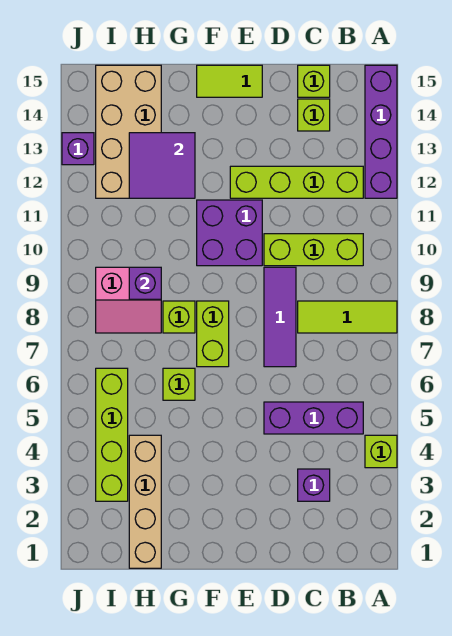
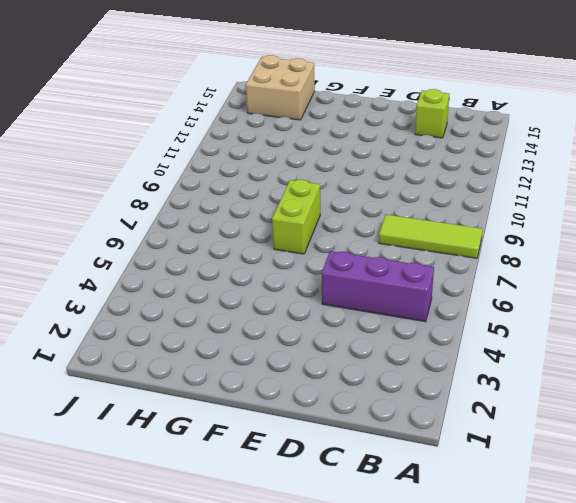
tan brick H14:I15 level 1 -> tan brick H12:I15 level 1
none -> lime brick A4 level 1
none -> purple brick A12:A15 level 1
none -> lime brick B10:D10 level 1

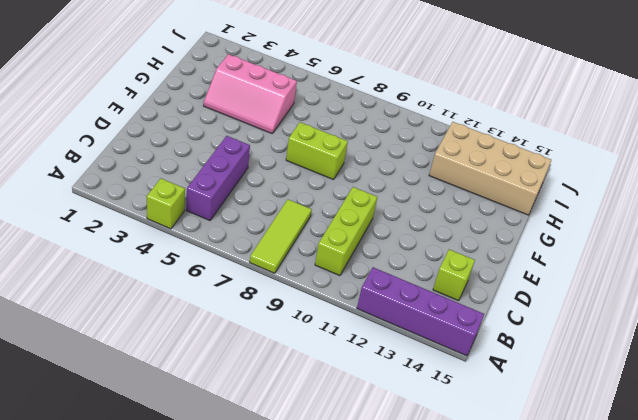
pink slope G3:H5 level 1 top H -> tan brick H1:H4 level 1
none -> lime brick B12:E12 level 1
none -> purple brick C3 level 1
none -> lime brick C15 level 1

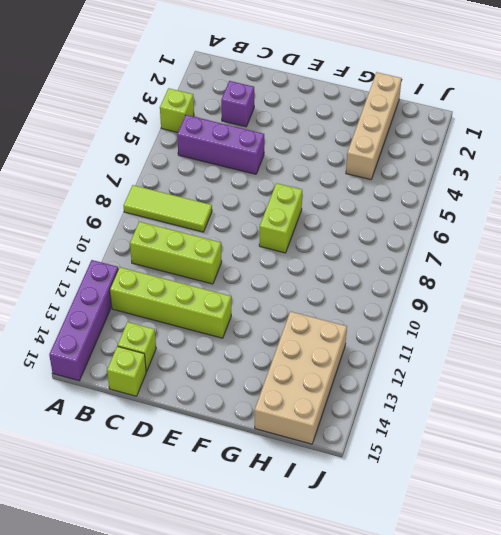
none -> purple tile D7:D9 level 1
none -> purple brick E10:F11 level 1
none -> lime tile E15:F15 level 1

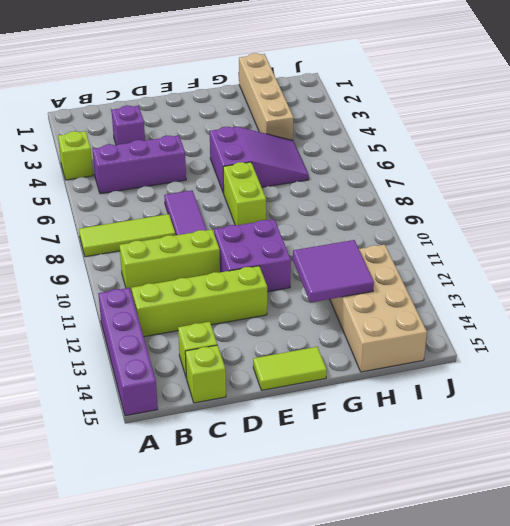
purple slope F5:H6 level 1 top F -> lime brick G6 level 1
none -> lime brick G8 level 1
none -> pink slope H8:I9 level 1 top 9
none -> lime brick I3:I6 level 1

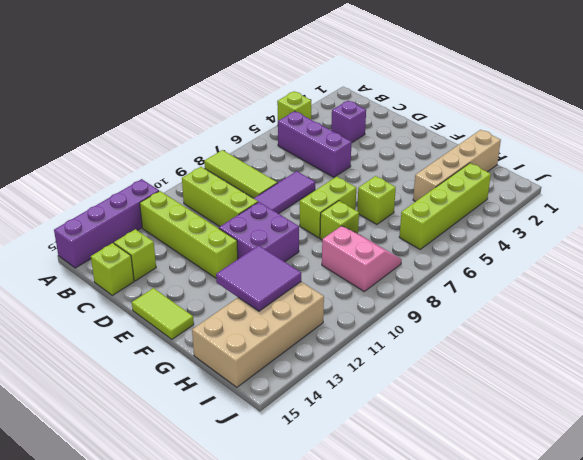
none -> purple brick J13 level 1
none -> purple brick H9 level 2

